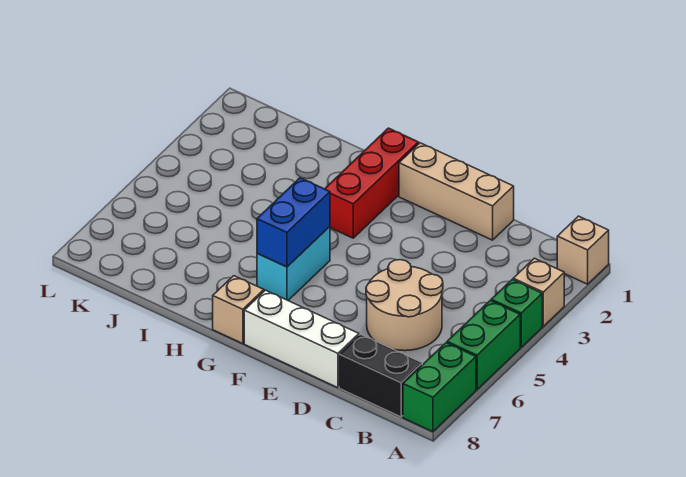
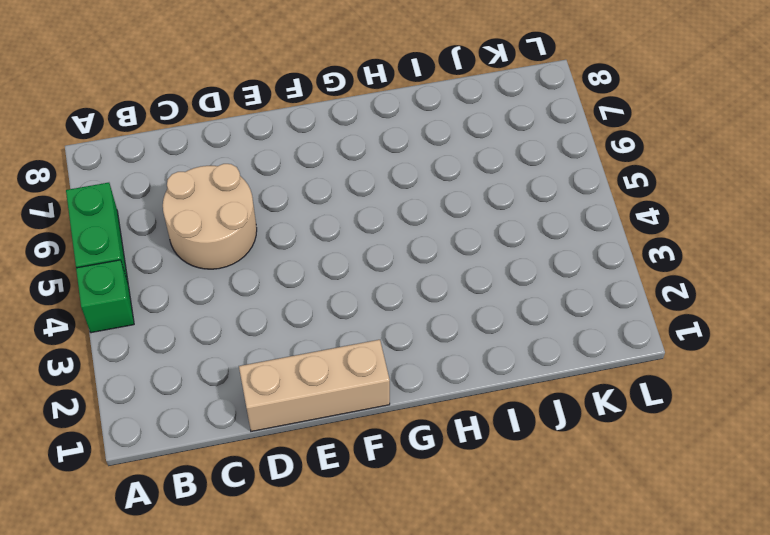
none -> tan brick A1 level 1
none -> tan brick A3 level 1
none -> green brick A7:A8 level 1

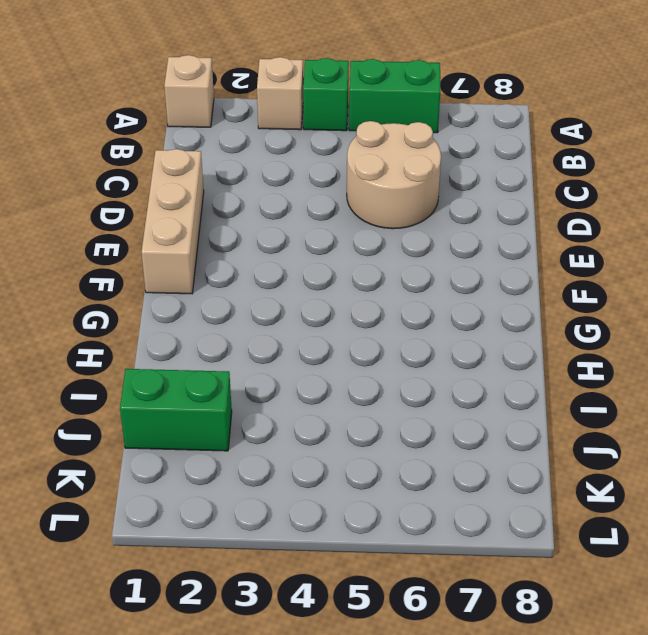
green brick J1:J2 level 1 -> green brick A7:A8 level 1
none -> black brick B8:C8 level 1
none -> white brick D8:F8 level 1
none -> red brick G1:G3 level 1

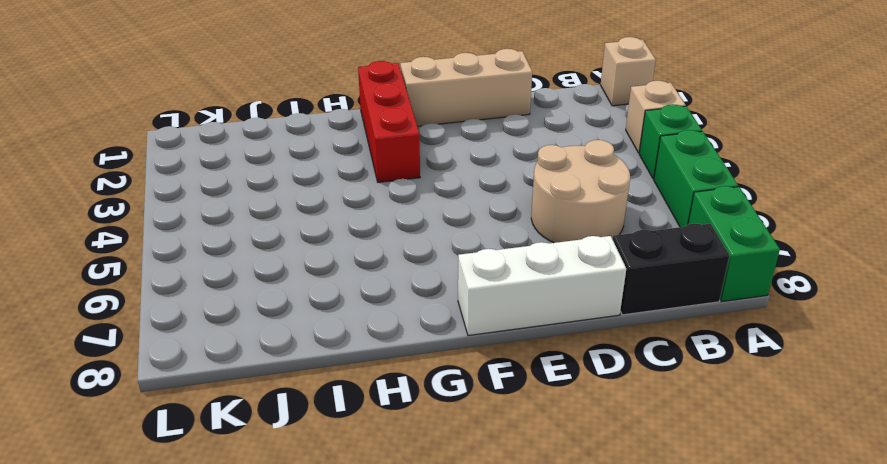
none -> cyan brick G5:G6 level 1
none -> tan brick G8 level 1
none -> blue brick G5:G6 level 2

